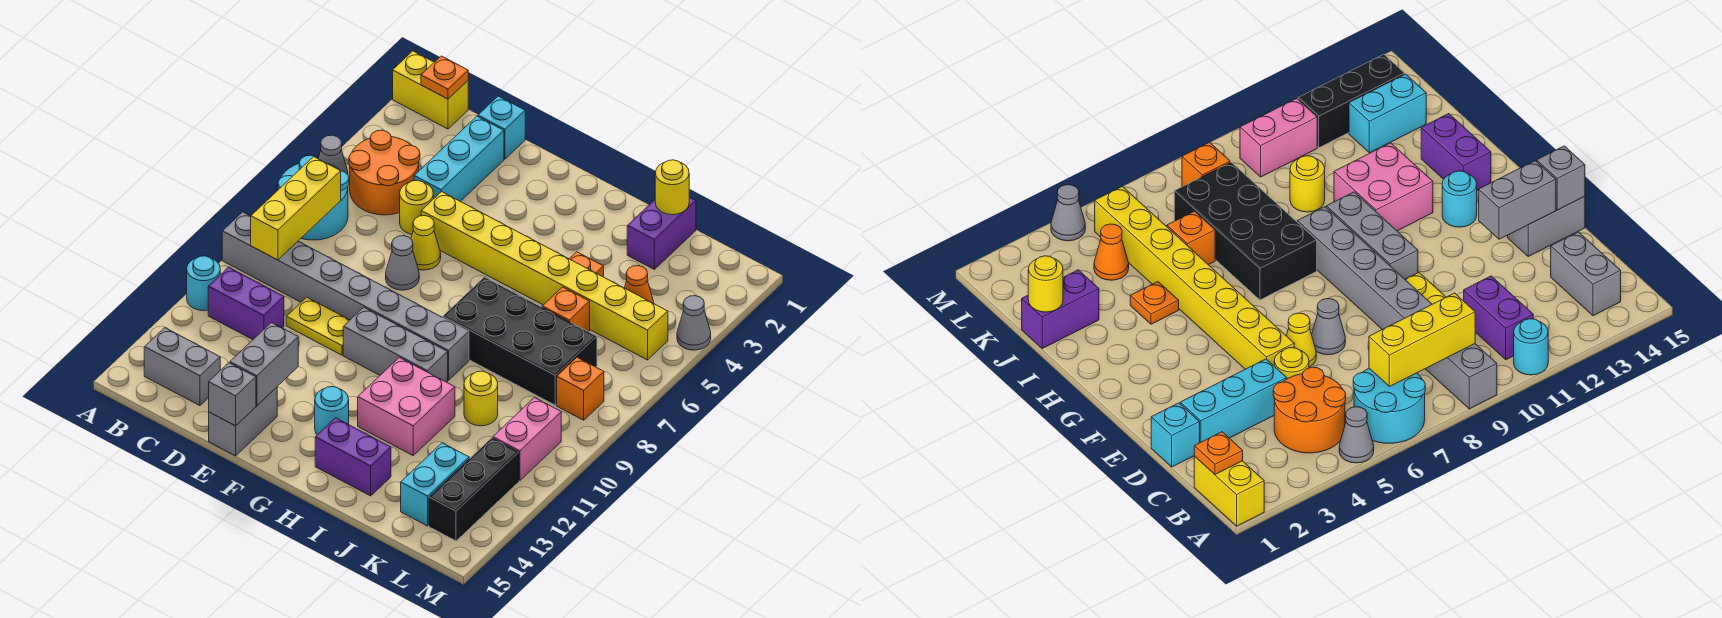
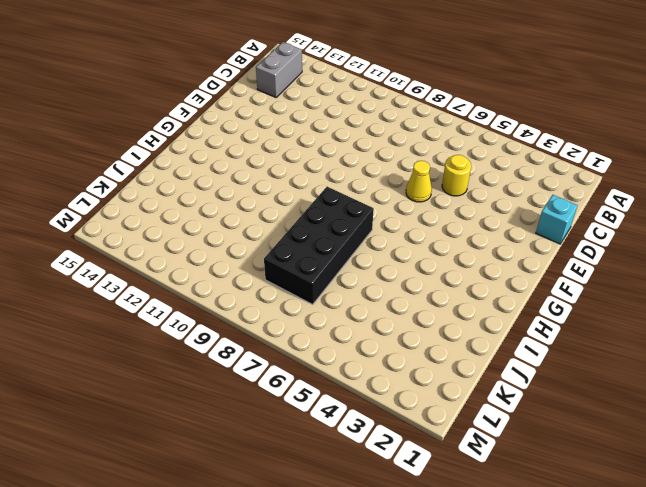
none -> yellow brick A1:B1 level 1
none -> grey cone A5 level 1
none -> cyan round brick A6:B7 level 1
none -> grey brick A9:H9 level 1

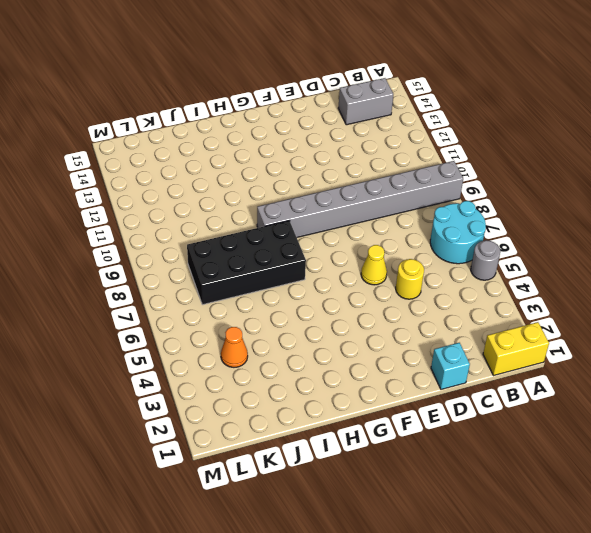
grey round brick A5 level 1 -> grey cone A5 level 1
none -> cyan round brick A11 level 1
none -> orange round brick B4:C5 level 1
none -> purple brick B11:C11 level 1
none -> cyan brick D2:D4 level 1

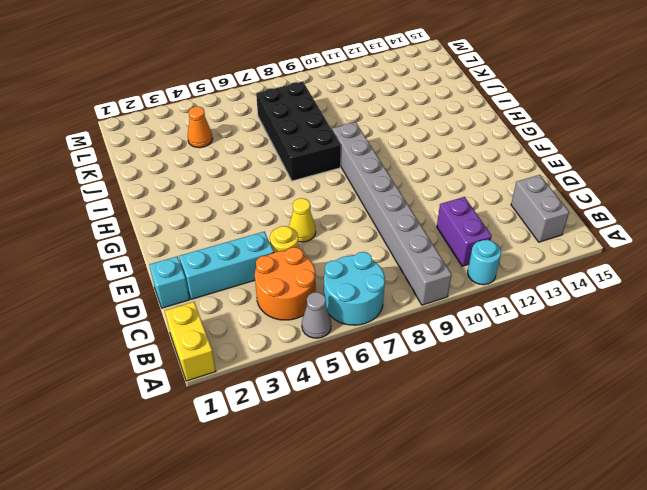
none -> yellow plate D10:E10 level 1
none -> yellow brick E5:L5 level 1
none -> grey cone E7 level 1
none -> grey brick E14:E15 level 1

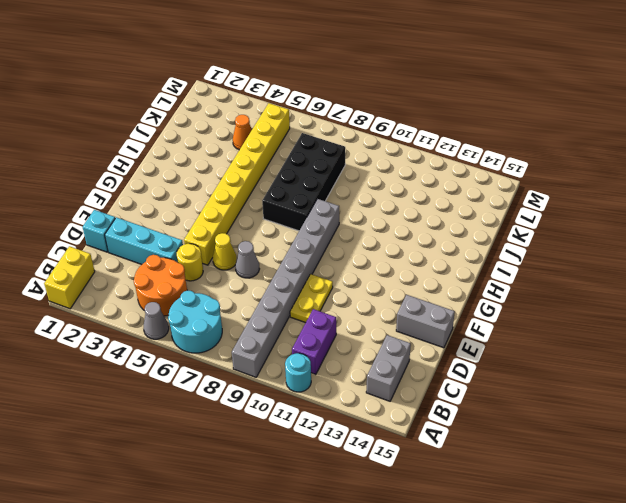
none -> grey brick F10:H10 level 1
none -> cyan round brick G13 level 1
none -> pink brick H11:I12 level 1
none -> purple brick H14:I14 level 1

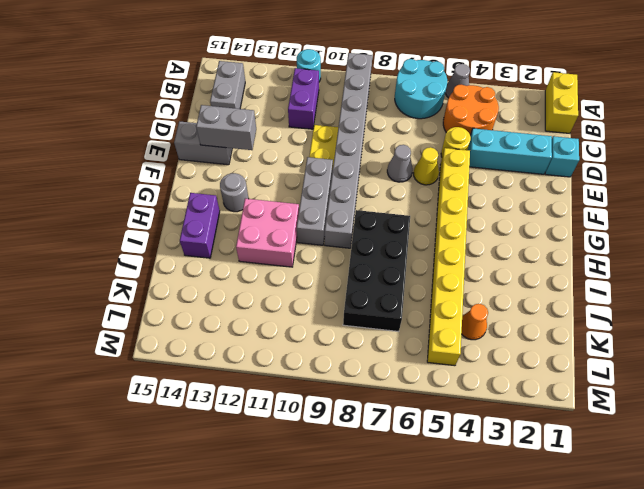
grey round brick G13 level 1 -> cyan round brick G13 level 1
none -> orange plate I4 level 1
none -> purple brick J1:J2 level 1
none -> orange brick J6 level 1
none -> yellow round brick J10 level 1

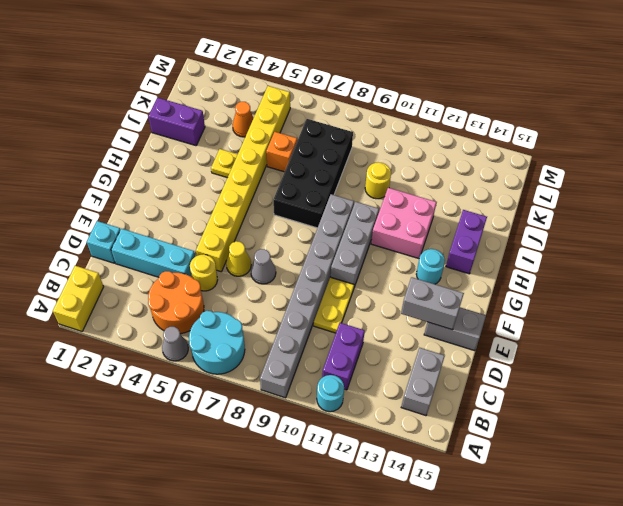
yellow plate I4 level 1 -> orange plate I4 level 1
none -> cyan brick K13:K14 level 1
none -> orange brick L8 level 1
none -> pink brick L10:L11 level 1
none -> black brick L12:L14 level 1

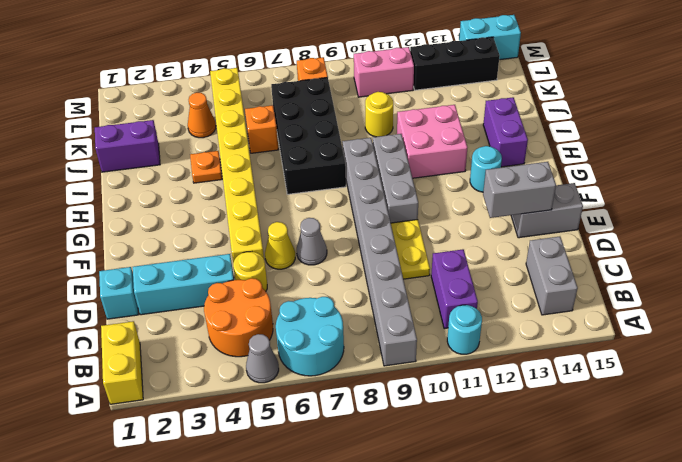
cyan brick M14:M15 level 1 -> cyan brick K13:K14 level 1
none -> grey cone M4 level 1
none -> orange plate B1 level 2
none -> yellow brick B7:B9 level 2
none -> grey brick E15 level 2

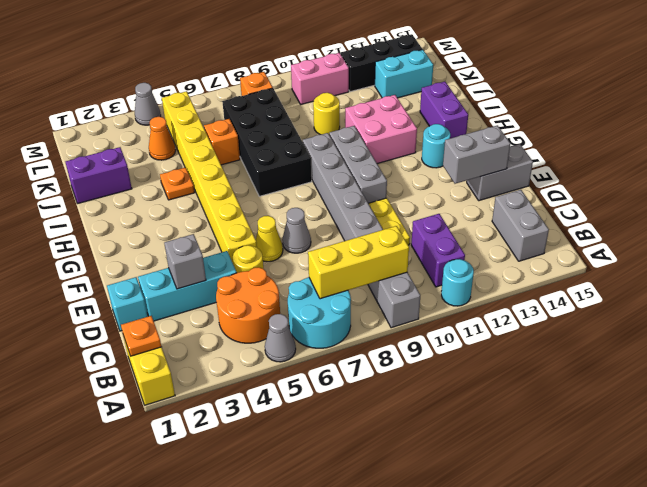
grey brick D3 level 2 -> grey brick E15 level 2
none -> yellow round brick J1 level 2

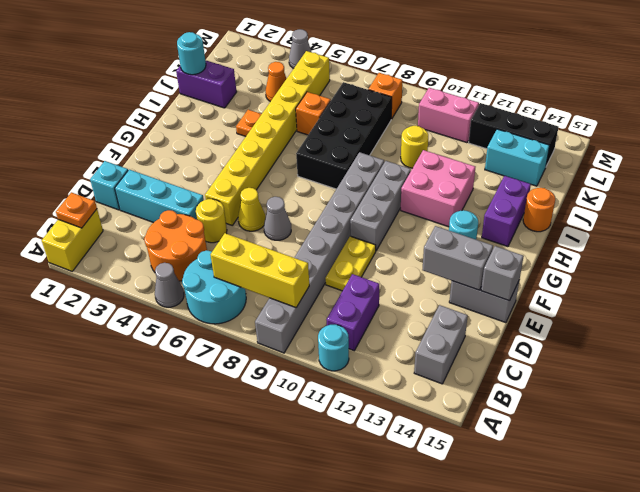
orange round brick I15 level 1 -> none
cyan round brick J1 level 2 -> yellow round brick J1 level 2

